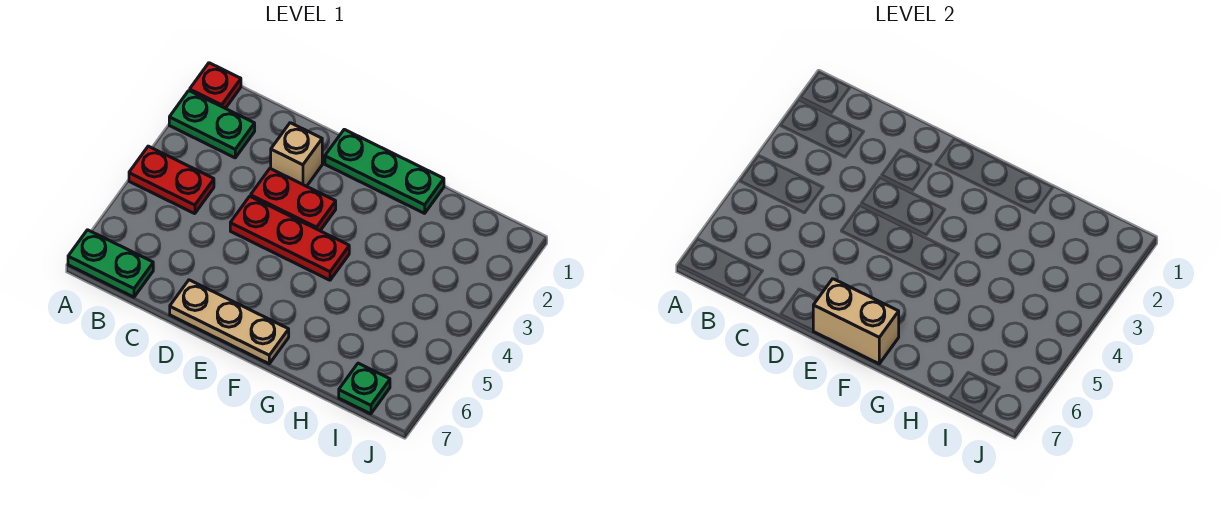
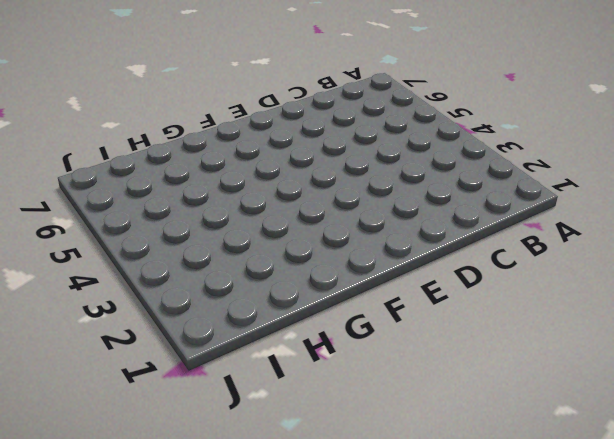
none -> red plate A1 level 1
none -> green plate A2:B2 level 1

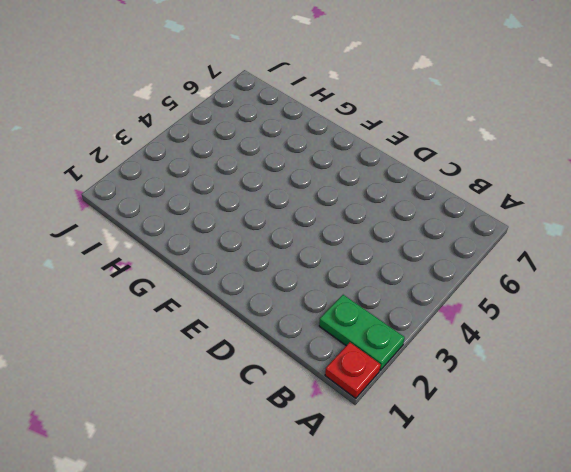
none -> red plate A4:B4 level 1
none -> green plate A7:B7 level 1

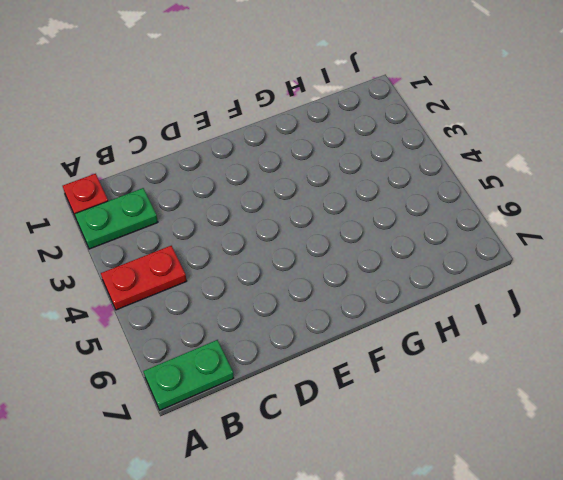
none -> tan brick D2 level 1
none -> red plate D3:E3 level 1

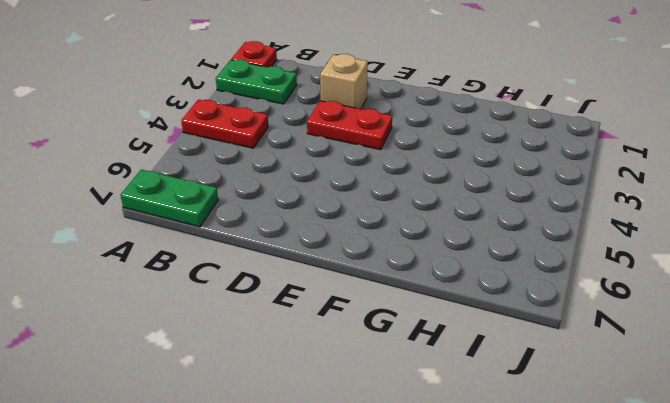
none -> red plate D4:F4 level 1
none -> tan plate D7:F7 level 1

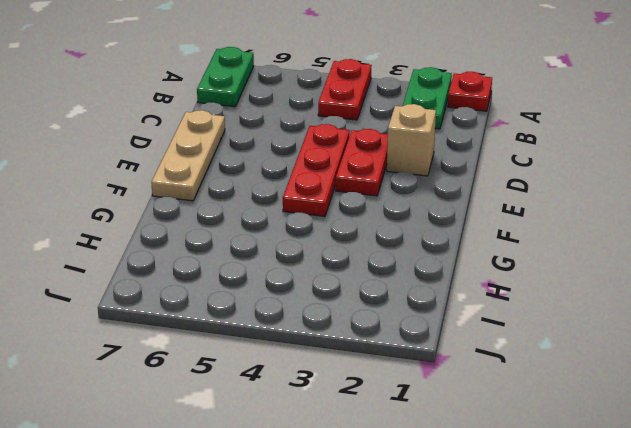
none -> green plate E1:G1 level 1
none -> green plate I7 level 1

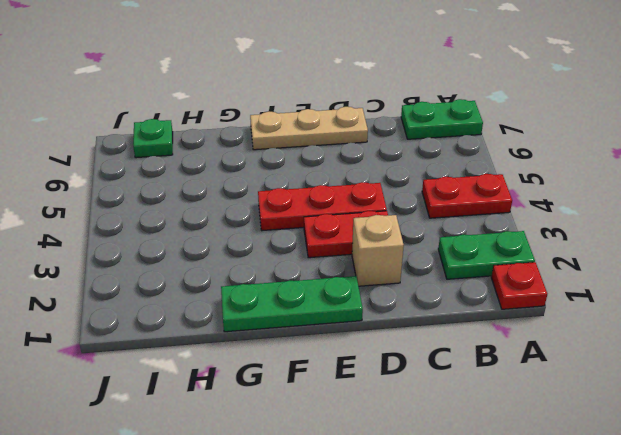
none -> tan brick E7:F7 level 2

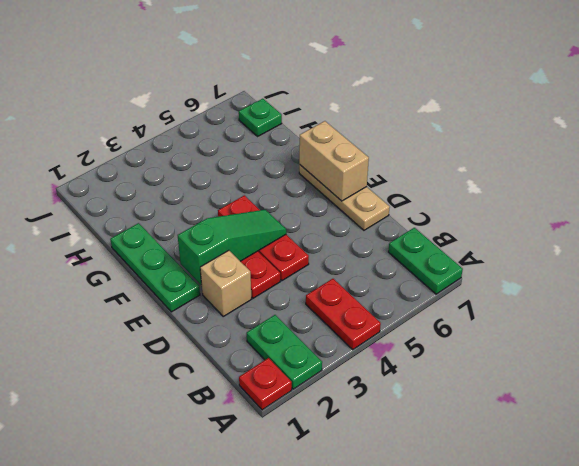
green slope E2:E4 level 2 top 2 -> none

